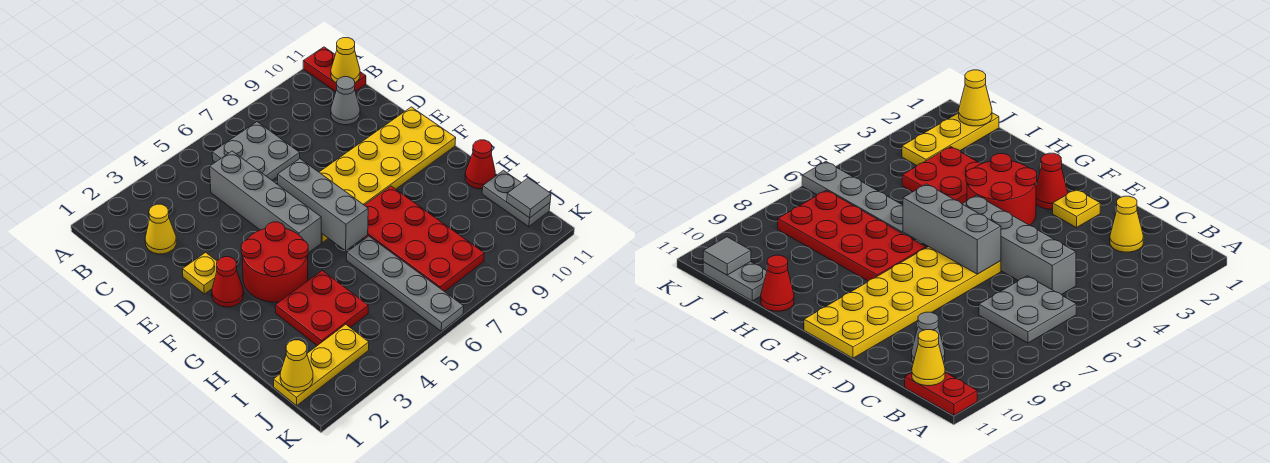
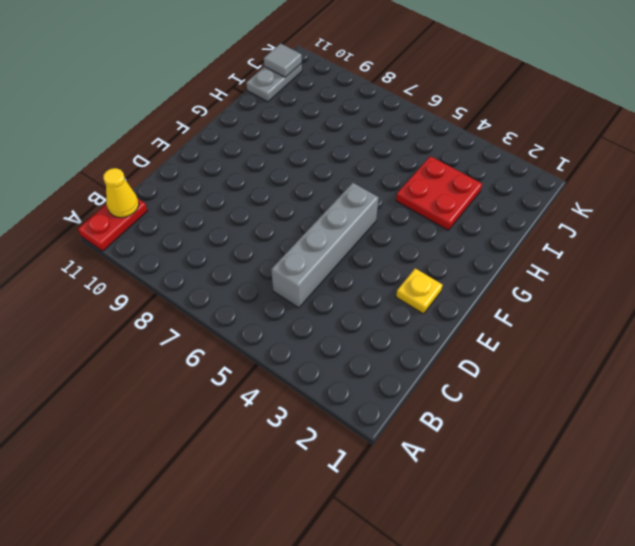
none -> grey plate B6:C7 level 1
none -> yellow cone C2 level 1
none -> grey cone C10 level 1

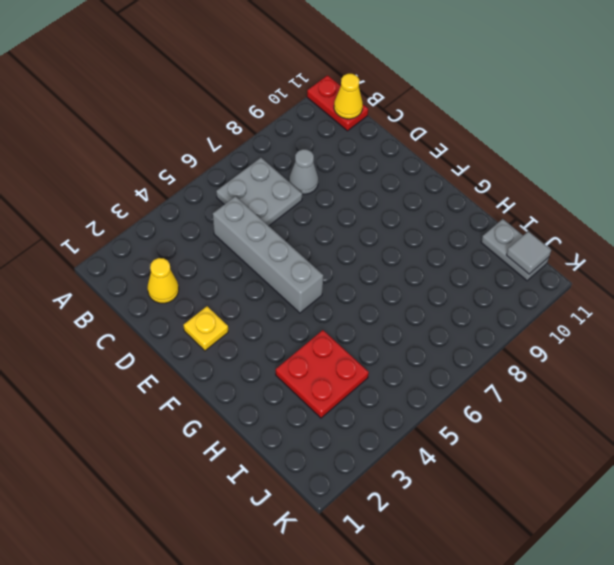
grey cone C8 level 1 -> grey cone C10 level 1
none -> yellow plate E6:F11 level 1
none -> red cone F2 level 1
none -> red round brick F3:G4 level 1

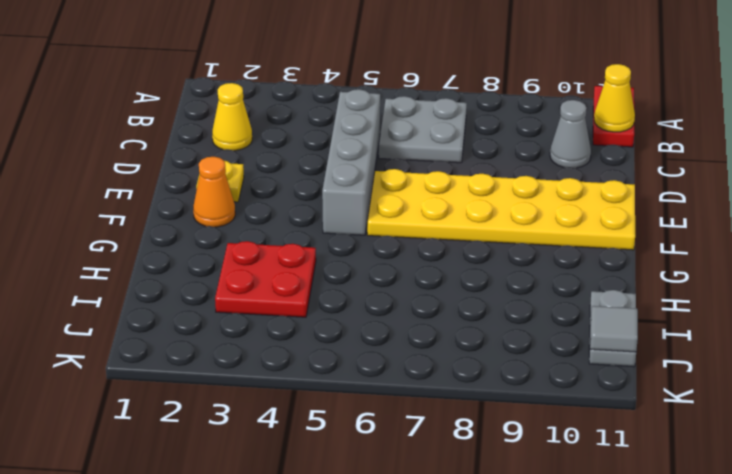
orange cone F2 level 1 -> red cone F2 level 1
none -> red round brick F3:G4 level 1
none -> red plate G7:J8 level 1
none -> grey plate H6:K6 level 1

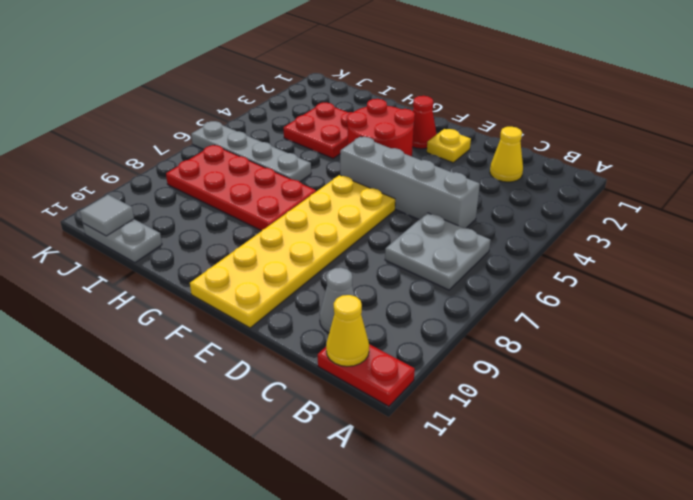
none -> red cone H11 level 1
none -> yellow plate J1:J3 level 1
none -> grey brick E6:G6 level 2

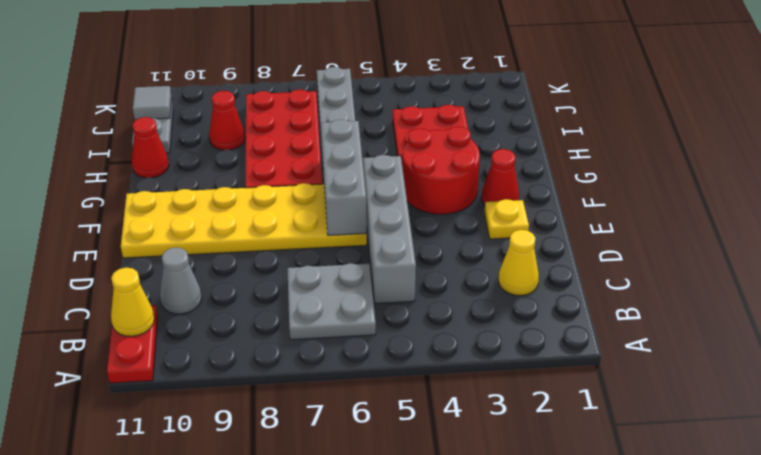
red cone I9 level 1 -> none
none -> yellow plate J1:J3 level 1
none -> yellow cone J1 level 2

